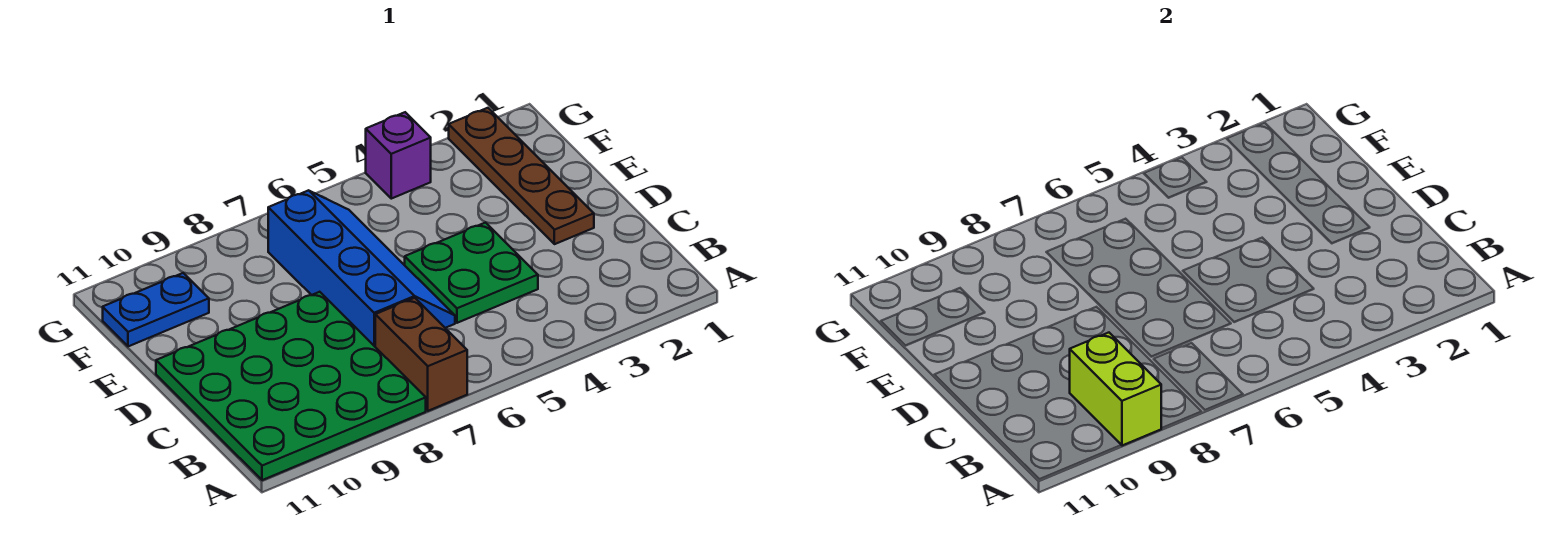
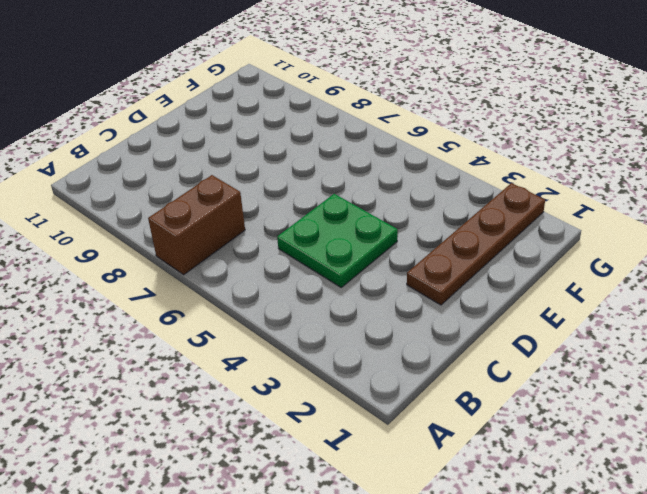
none -> green plate A8:D11 level 1
none -> blue slope C6:F7 level 1 top 7

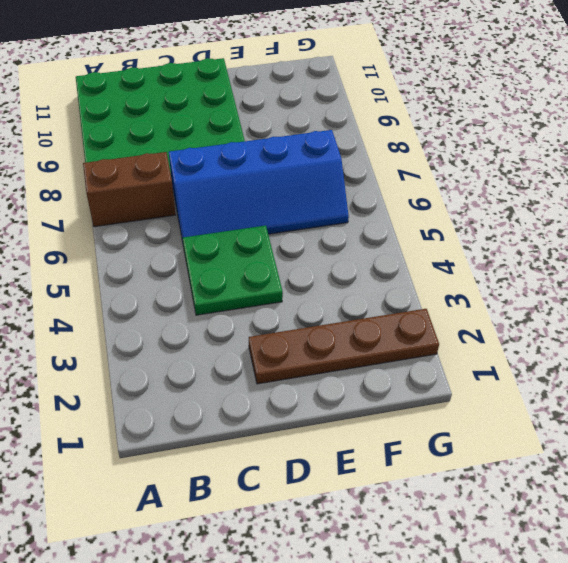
none -> blue plate F10:F11 level 1
none -> purple brick G4 level 1

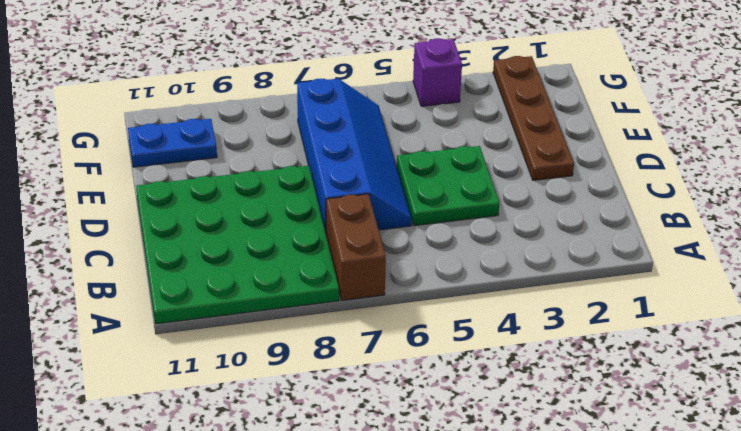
none -> lime brick A9:B9 level 2

